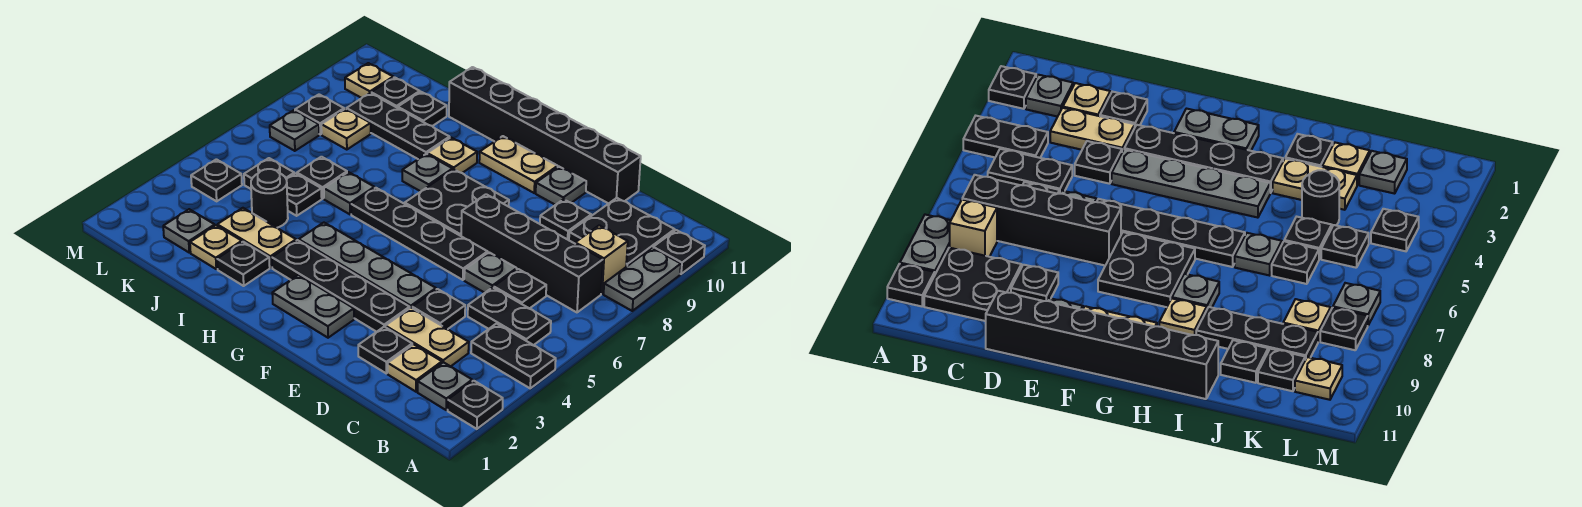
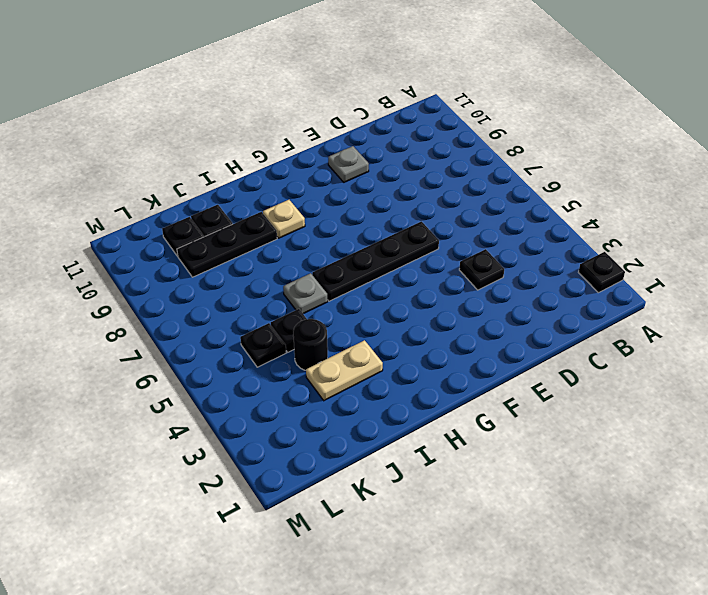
none -> black plate A4:B4 level 1
none -> grey plate A8:A9 level 1
none -> black plate A10 level 1
none -> grey plate B2 level 1

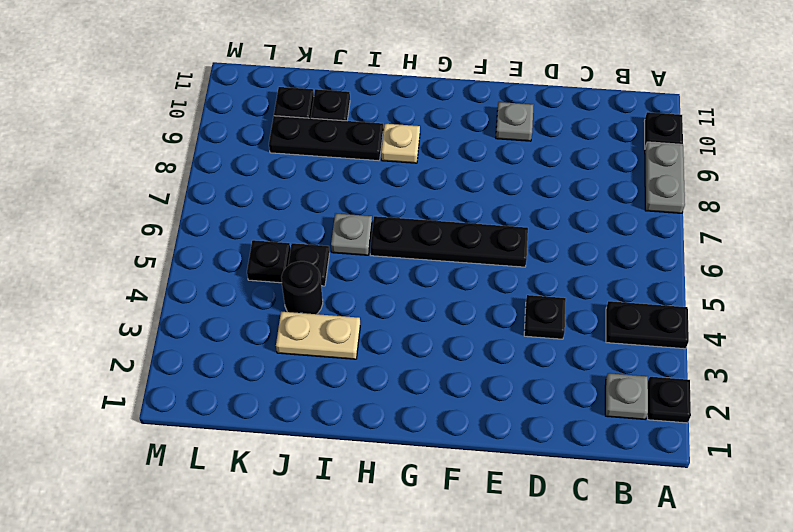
none -> black plate B5:C5 level 1
none -> black brick B7:E7 level 1
none -> tan brick B8 level 1
none -> black plate B9:C10 level 1

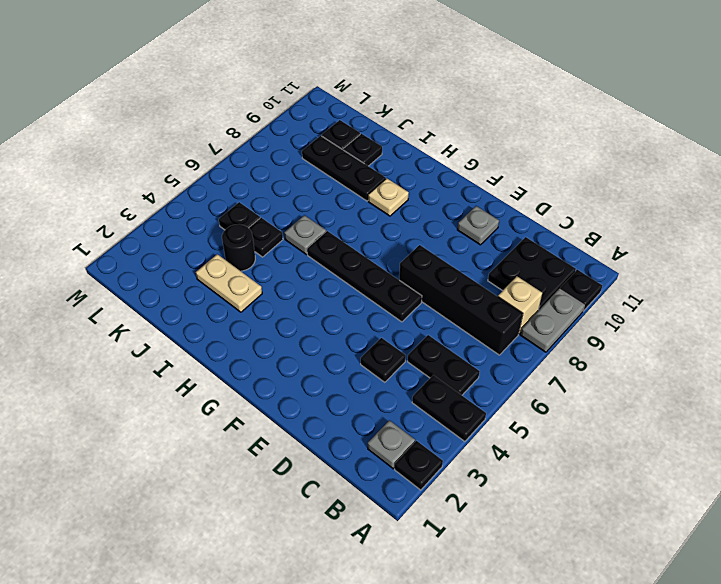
none -> tan plate C2 level 1
none -> tan plate C3:D3 level 1
none -> black plate C6 level 1
none -> black plate D2 level 1

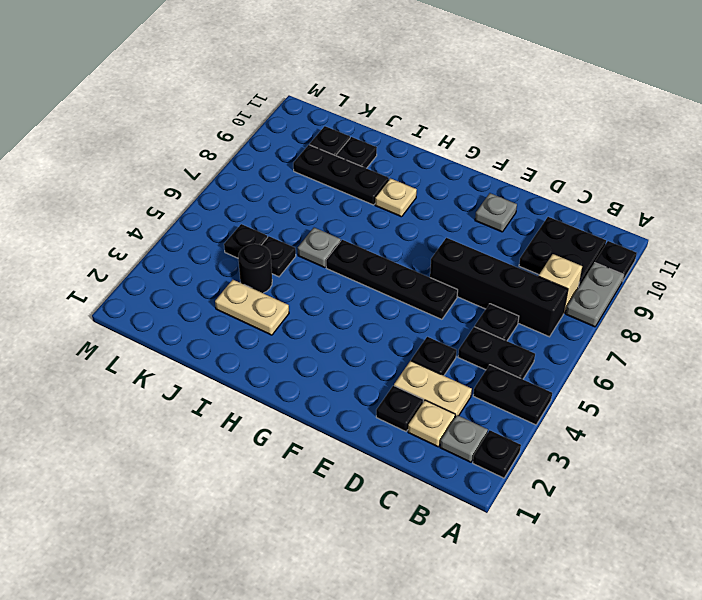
none -> grey plate D6 level 1
none -> black plate D9 level 1
none -> black brick D11:I11 level 1
none -> black plate E3:H3 level 1

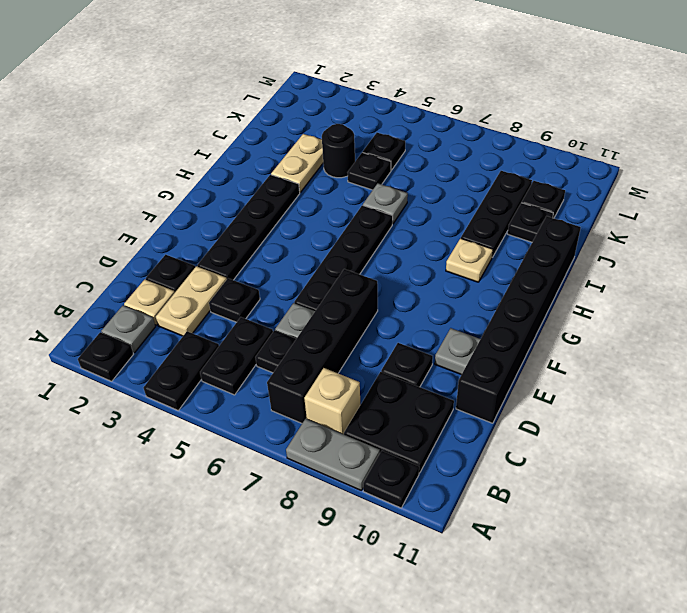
none -> grey plate E4:H4 level 1
none -> grey plate F2:G2 level 1
none -> black plate F7:G8 level 1
none -> tan plate F10:G10 level 1

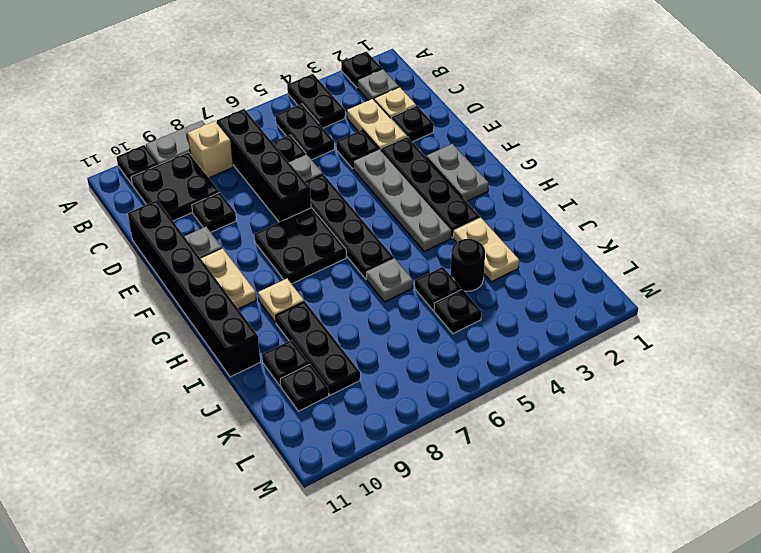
none -> grey plate H8 level 1
none -> black plate I2 level 1
none -> tan plate J2 level 1
none -> black plate J6 level 1

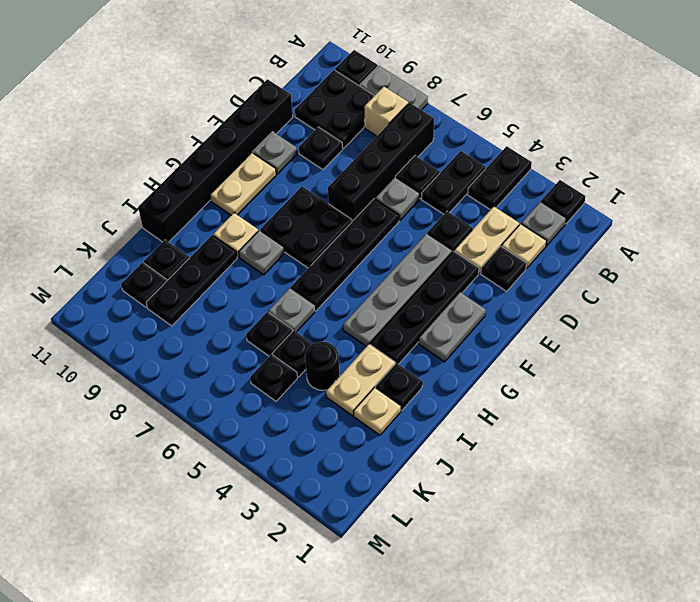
none -> grey plate K2 level 1
none -> tan plate K8 level 1
none -> black plate L4 level 1
none -> grey plate L7 level 1

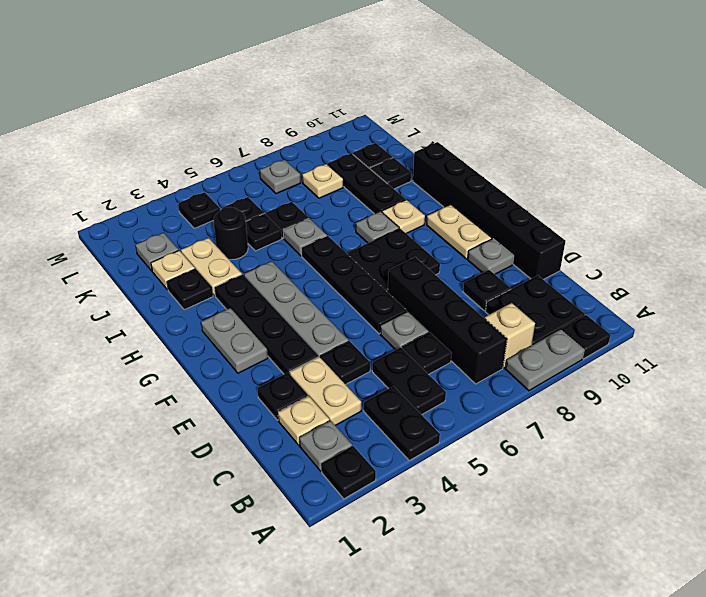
none -> black plate L8 level 1
none -> tan plate L10 level 1

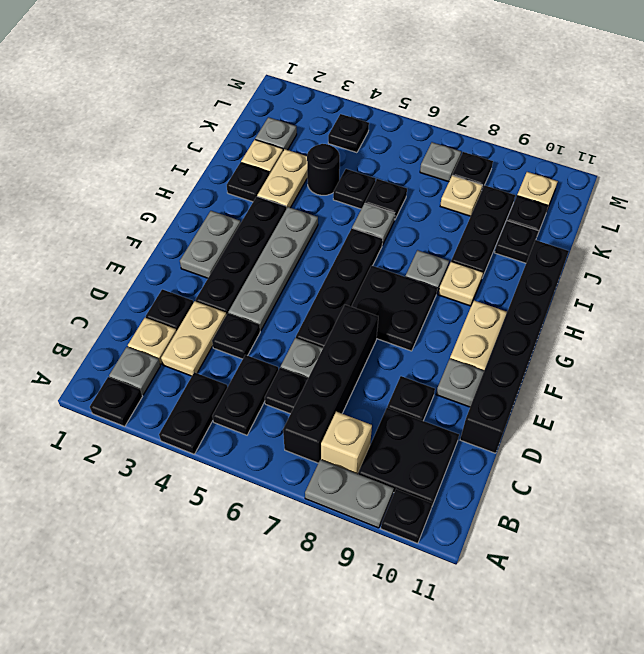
none -> black plate K5 level 1

